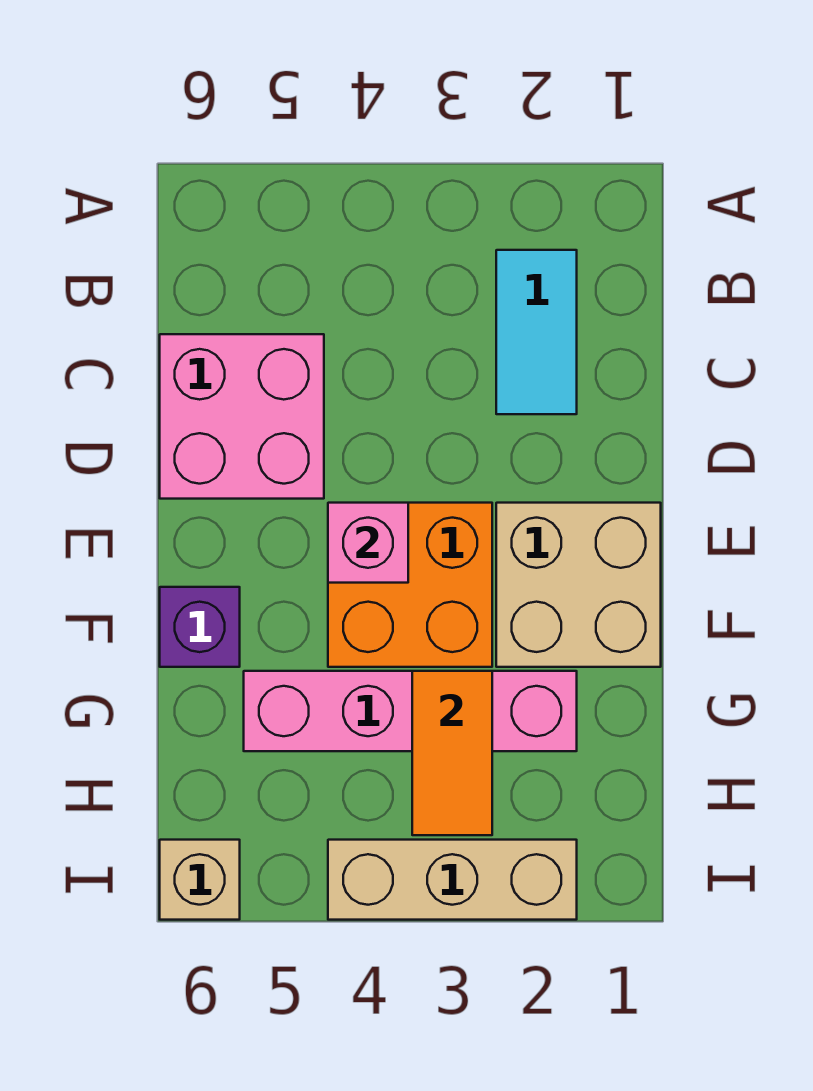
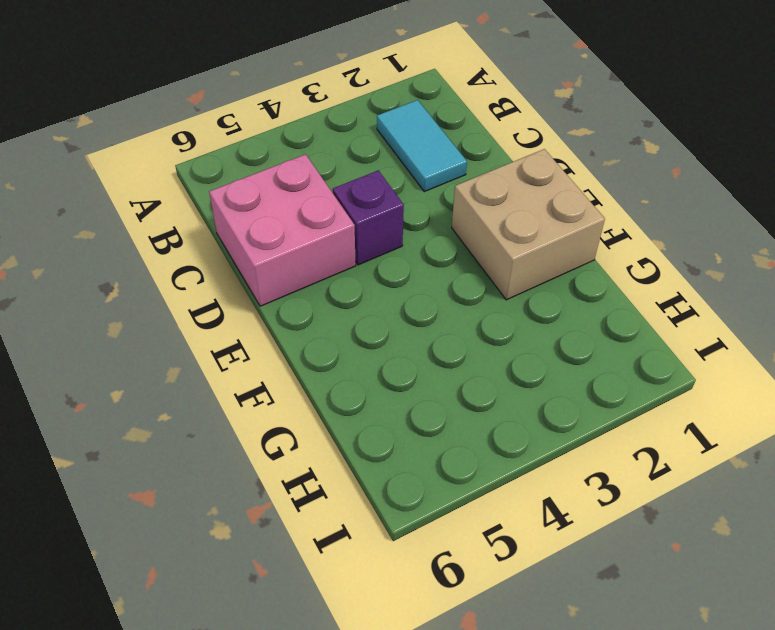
purple brick D4 level 1 -> purple brick F6 level 1
none -> orange brick E3:F4 level 1
none -> pink brick G2:G5 level 1

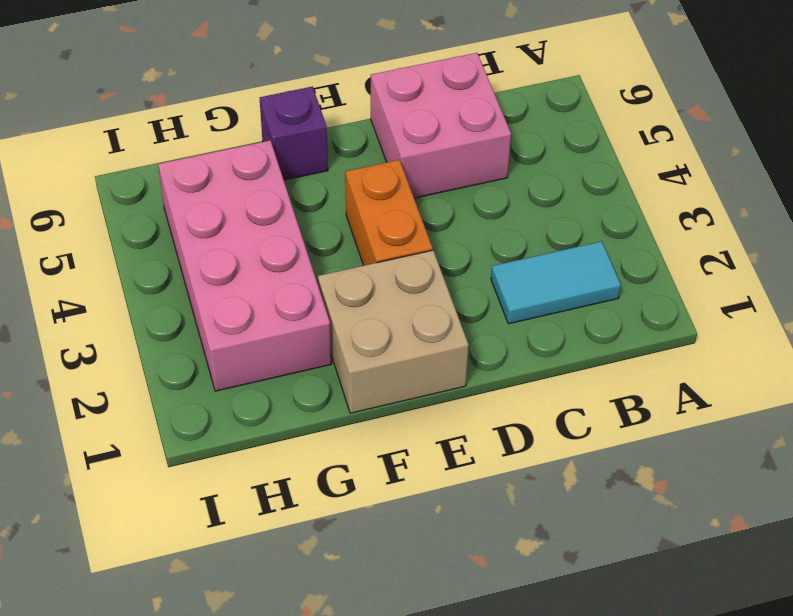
orange brick E3:E4 level 1 -> orange brick E3:F4 level 1
pink brick G2:H5 level 1 -> pink brick G2:G5 level 1
none -> tan brick I2:I4 level 1
none -> tan brick I6 level 1

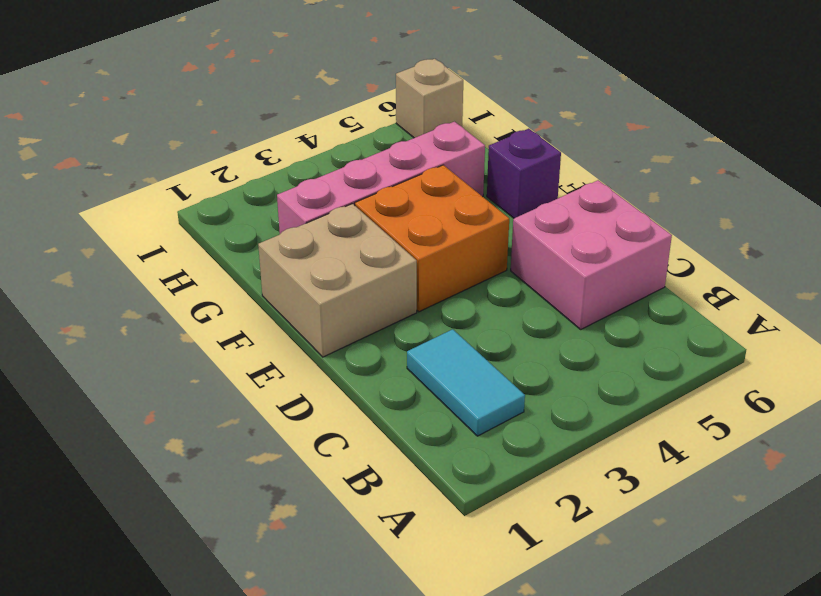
none -> tan brick I2:I4 level 1
none -> pink brick E4 level 2

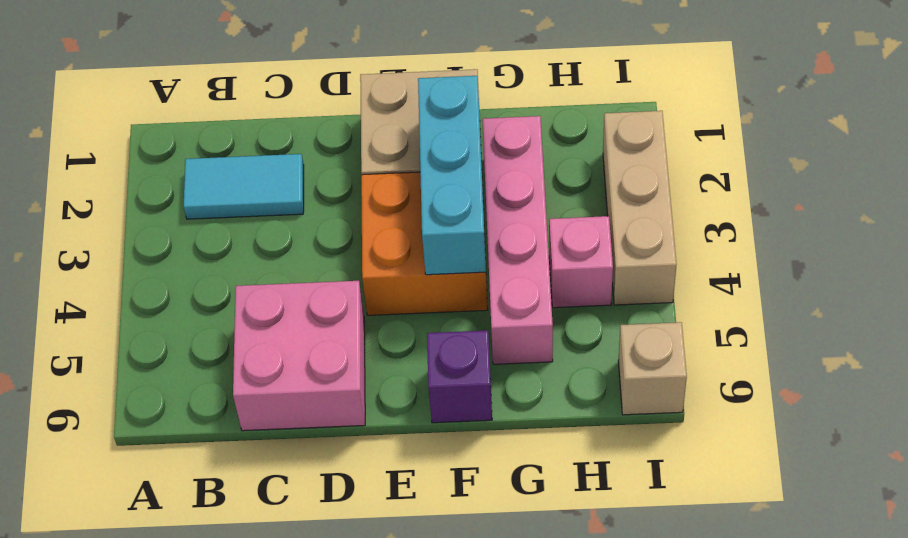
cyan brick F2:F4 level 2 -> none
pink brick H4 level 1 -> pink brick E4 level 2
none -> orange tile G3:H3 level 2

